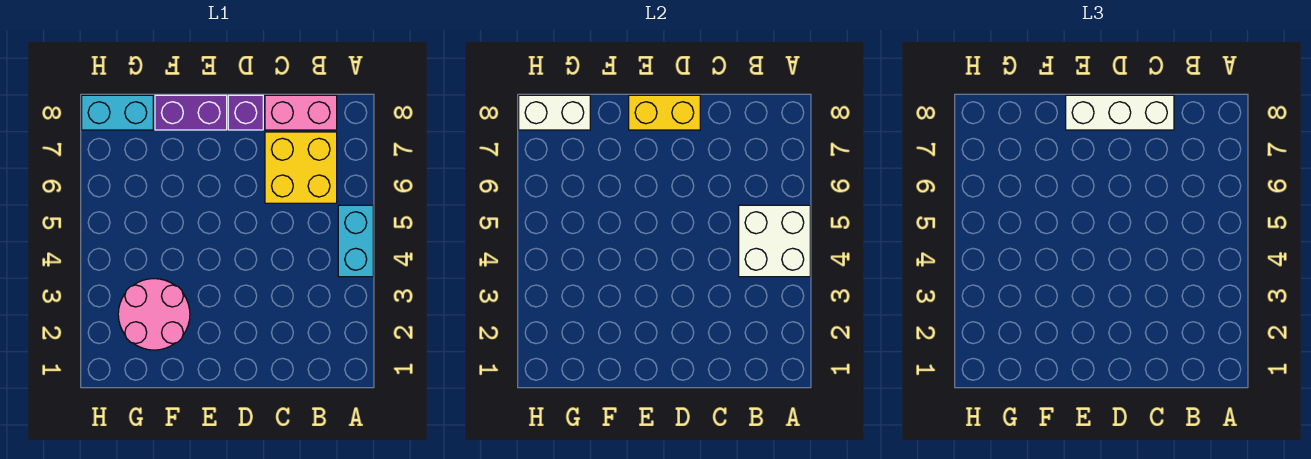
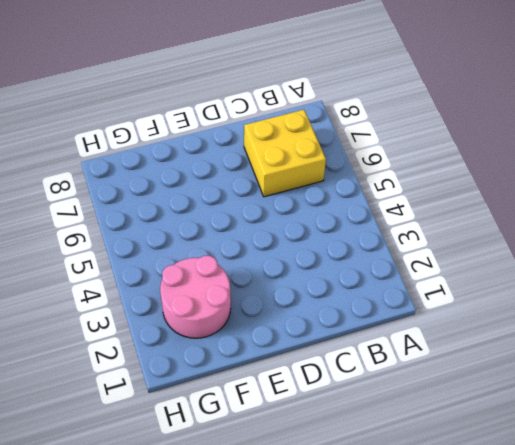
none -> cyan brick A4:A5 level 1
none -> pink brick B8:C8 level 1

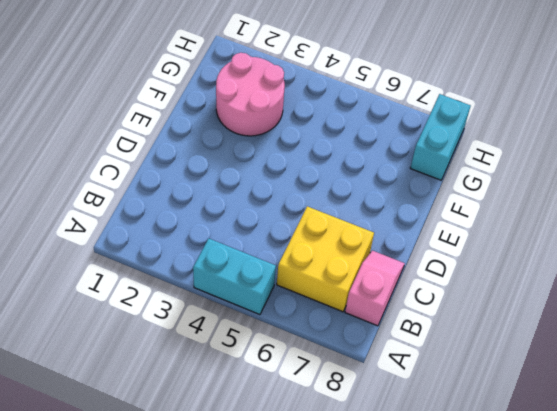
pink slope B8:C8 level 1 top B -> pink brick B8:C8 level 1
none -> purple brick D8 level 1
none -> purple brick E8:F8 level 1

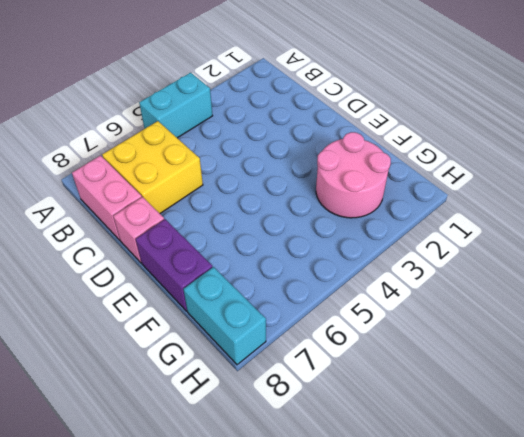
pink brick D8 level 1 -> purple brick D8 level 1
none -> white brick A4:B5 level 2
none -> yellow brick D8:E8 level 2

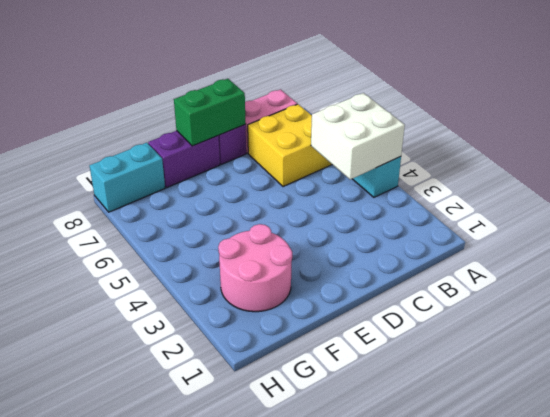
green brick D8:E8 level 2 -> yellow brick D8:E8 level 2
none -> white brick G8:H8 level 2
none -> white brick C8:E8 level 3

